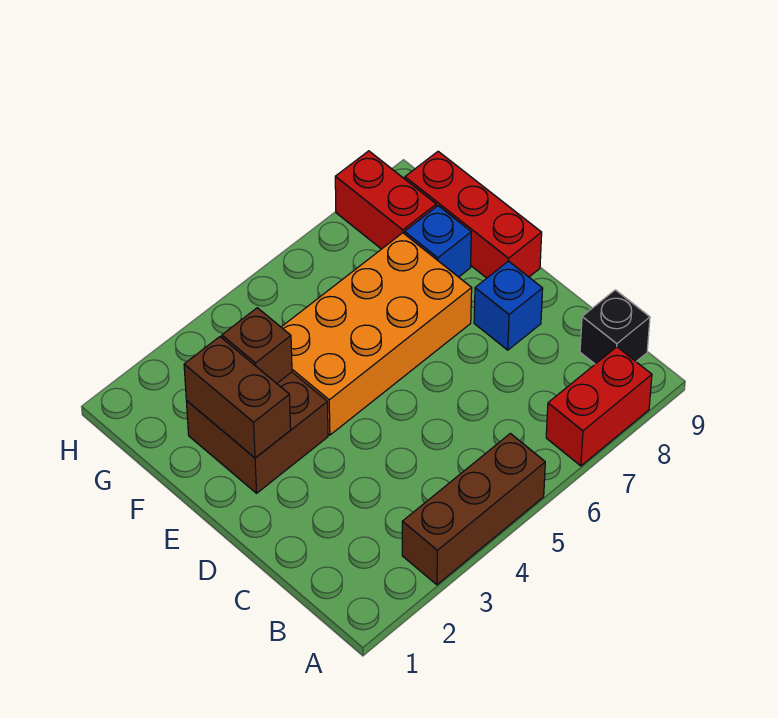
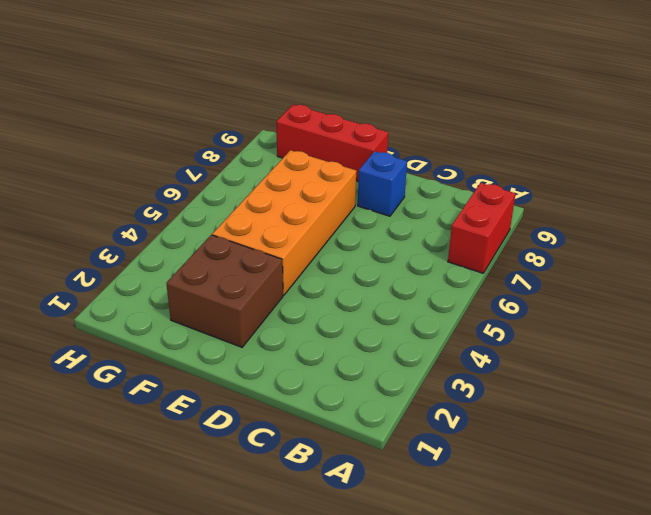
none -> brown brick A3:A5 level 1
none -> black brick B9 level 1

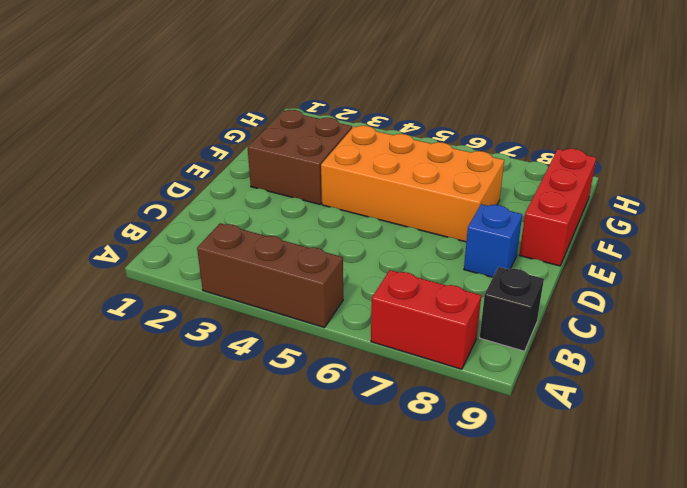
none -> blue brick F8 level 1
none -> red brick G8:H8 level 1

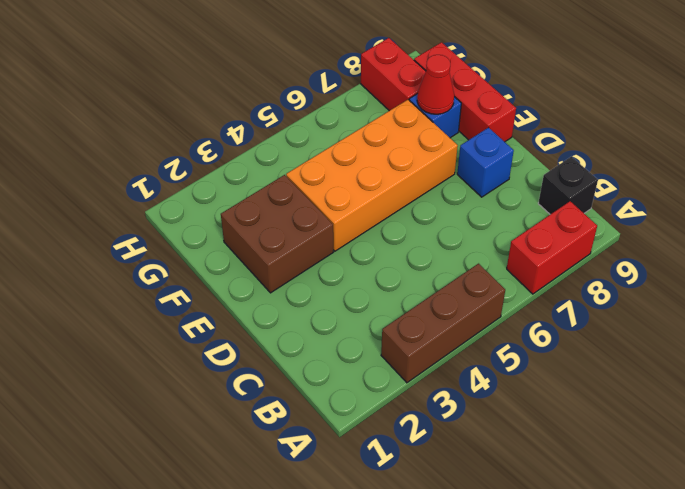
red cone F8 level 2 -> none
none -> brown brick E2:F2 level 2
none -> brown brick F3 level 2

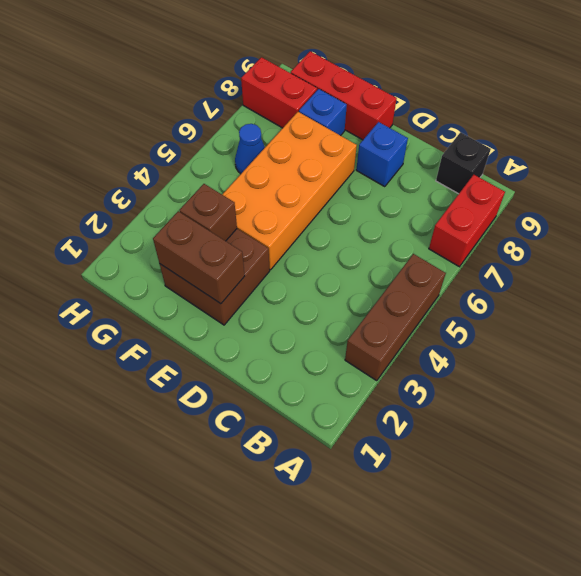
blue cone G6 level 1 -> none

